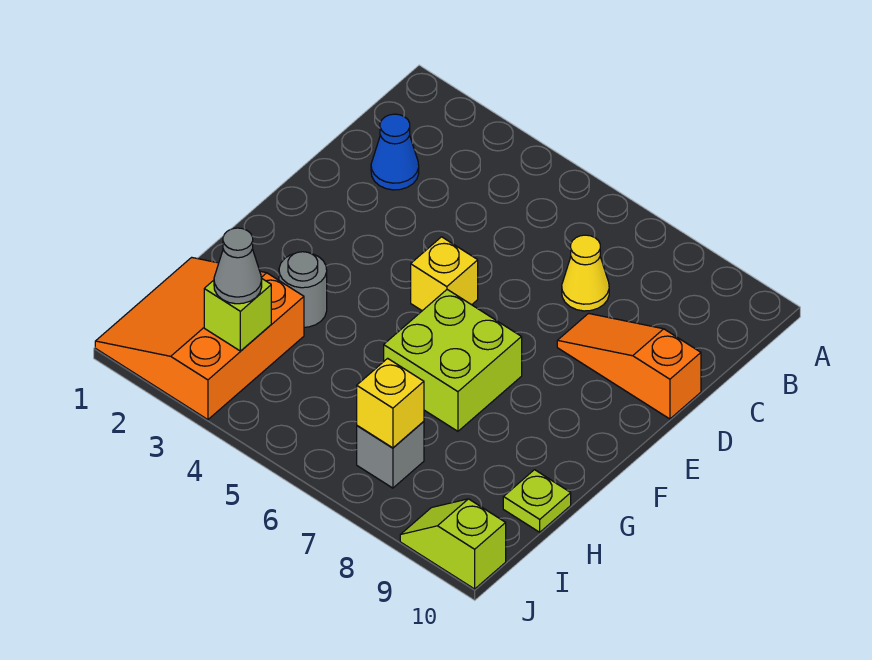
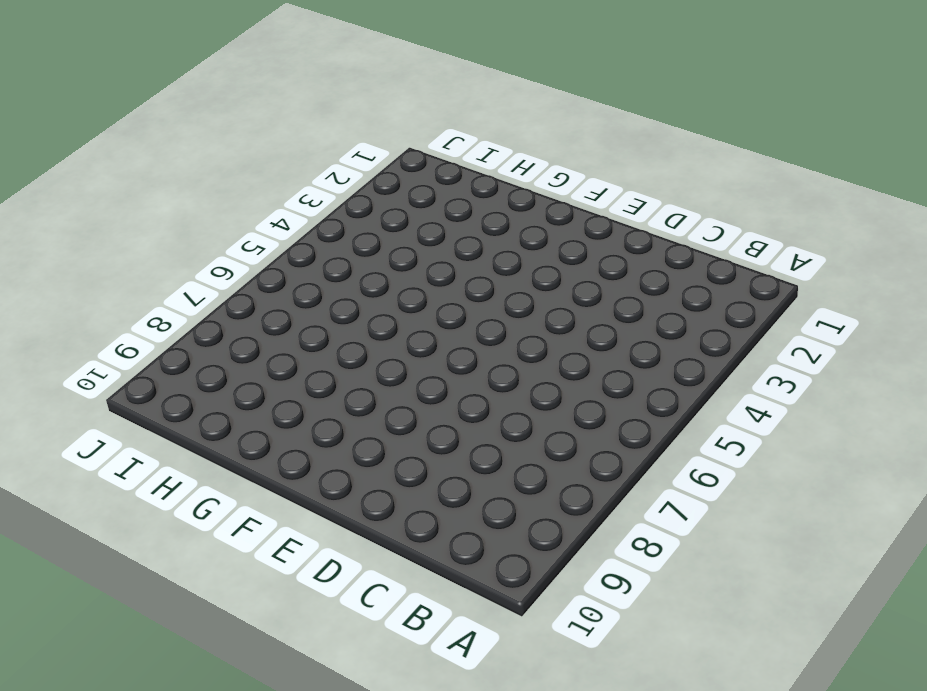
none -> blue cone C2 level 1
none -> yellow cone C7 level 1
none -> orange slope D8:D10 level 1 top 10

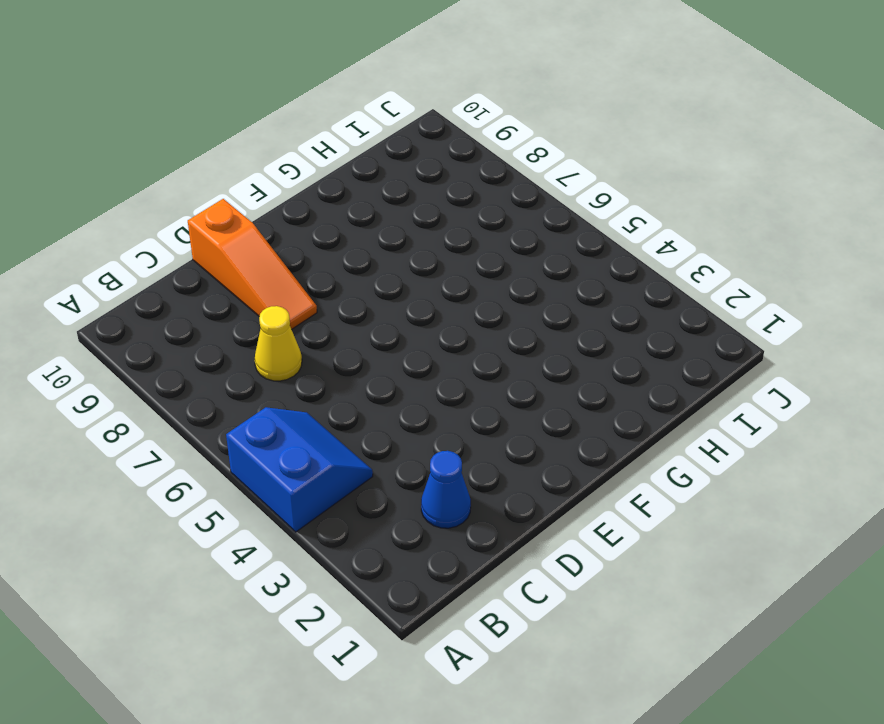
blue slope A4:B5 level 1 top A -> none
none -> yellow brick E5 level 1
none -> lime brick F6:G7 level 1
none -> grey round brick G3 level 1

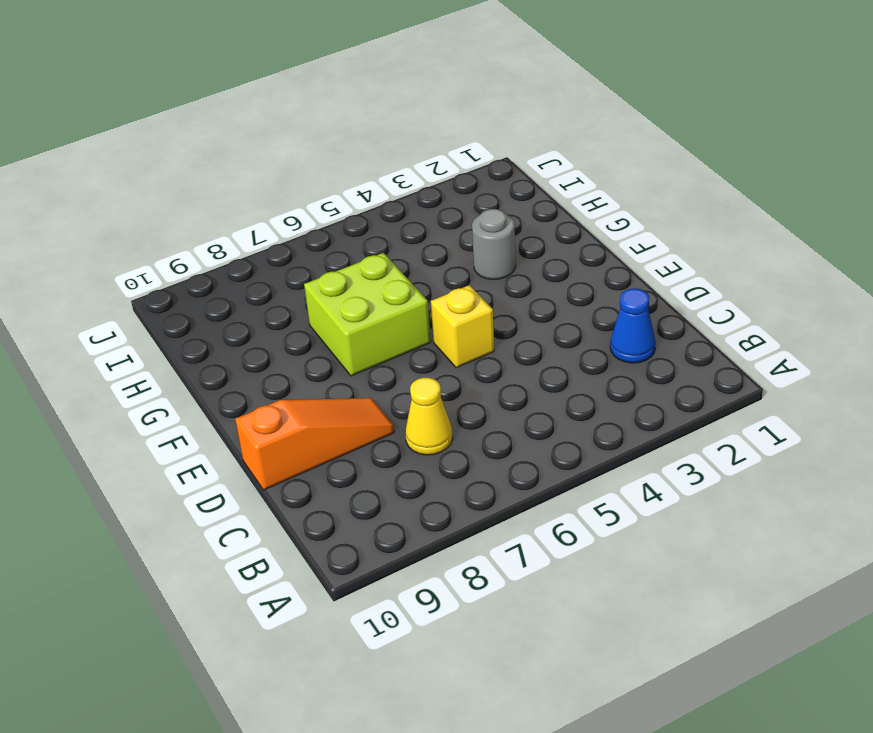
none -> orange slope H1:J3 level 1 top 3
none -> lime plate H10 level 1
none -> grey brick I7 level 1

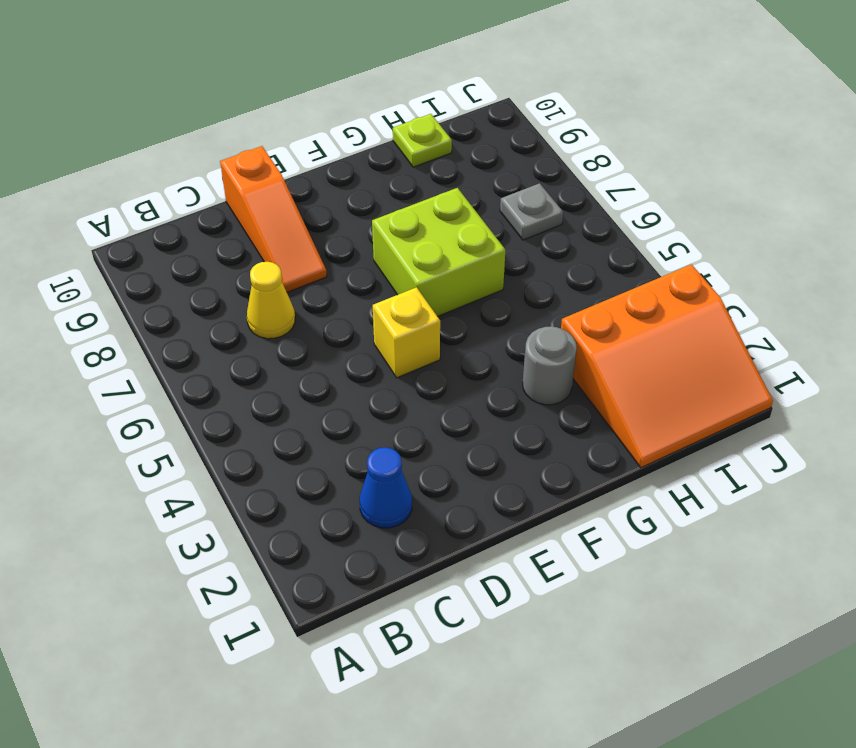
grey plate I7 level 1 -> grey brick I7 level 1
none -> lime slope J9:J10 level 1 top 10
none -> lime brick I3 level 2
none -> yellow brick I7 level 2

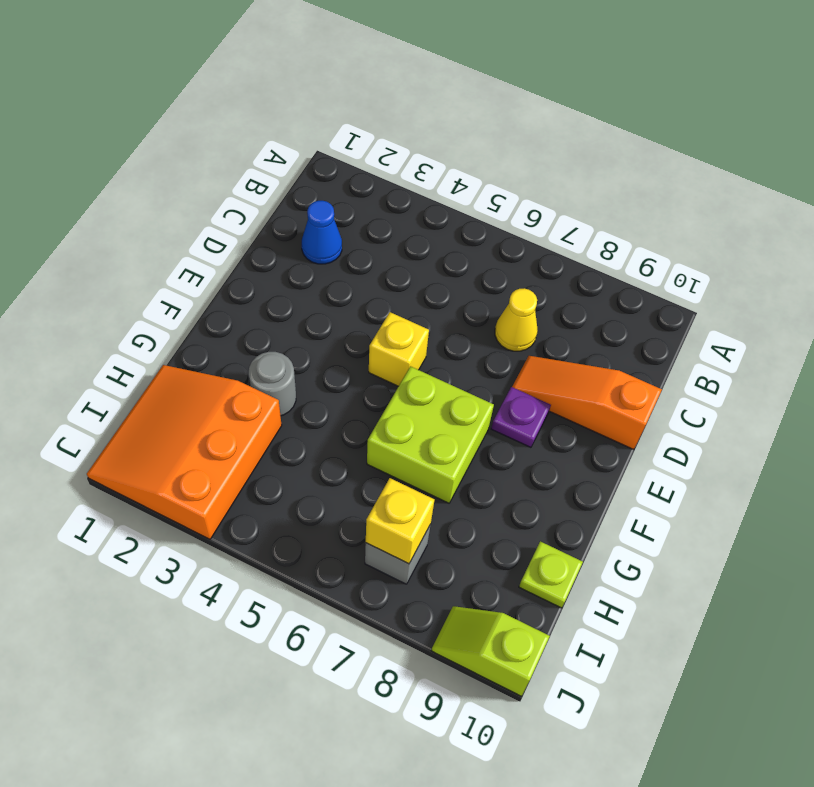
purple plate E8 level 1 -> none
none -> lime brick I3 level 2
none -> grey cone I3 level 3

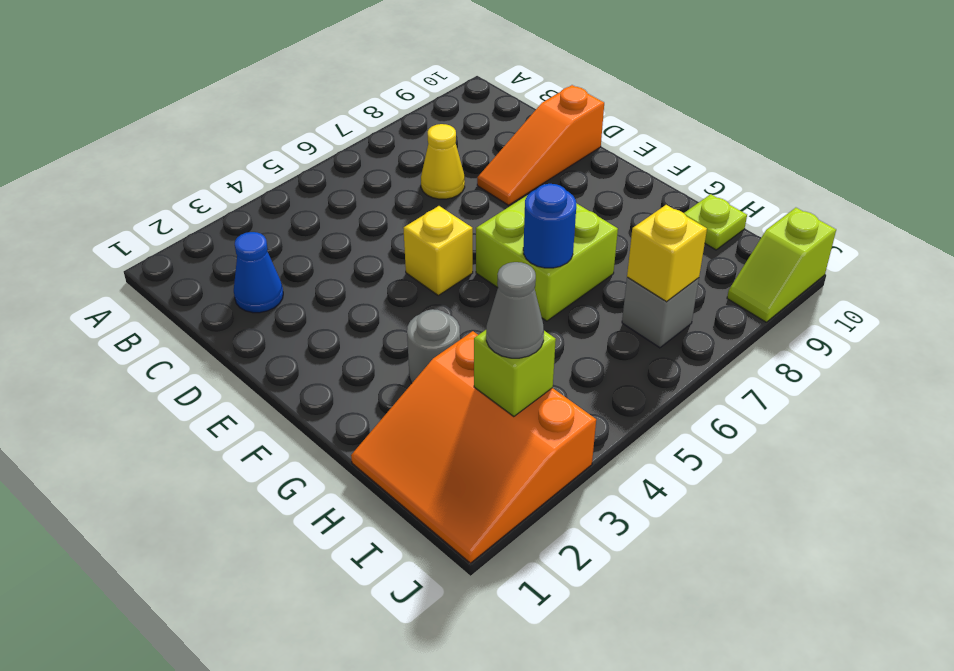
blue round brick G6 level 2 -> none

